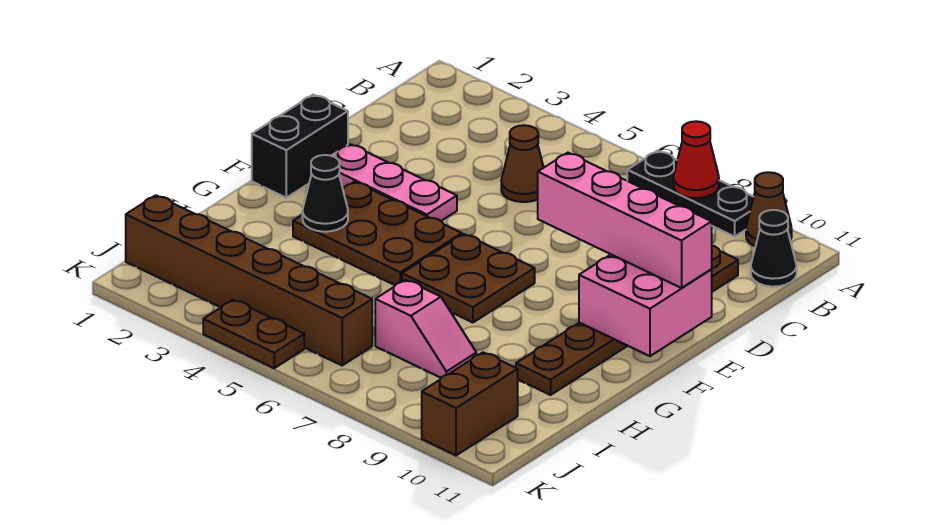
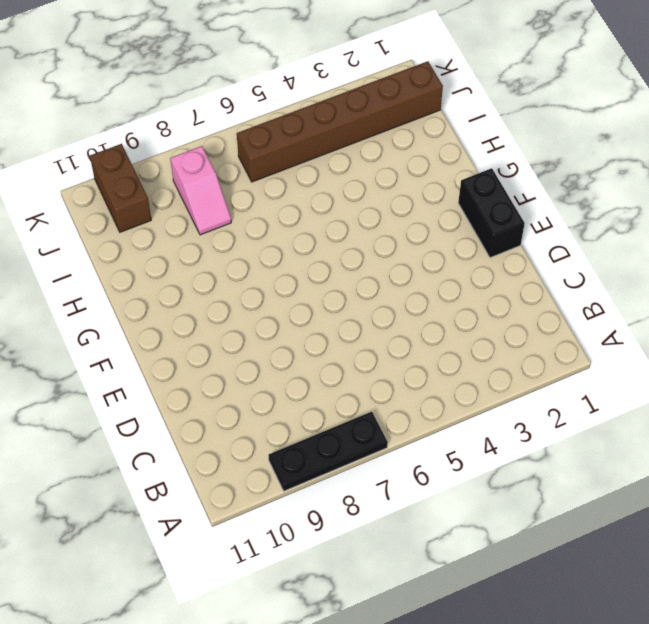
pink slope I8:J8 level 1 top J -> pink slope I7:I8 level 1 top 7
none -> brown cone A10 level 1
none -> black cone B11 level 1
none -> brown cone C5 level 1

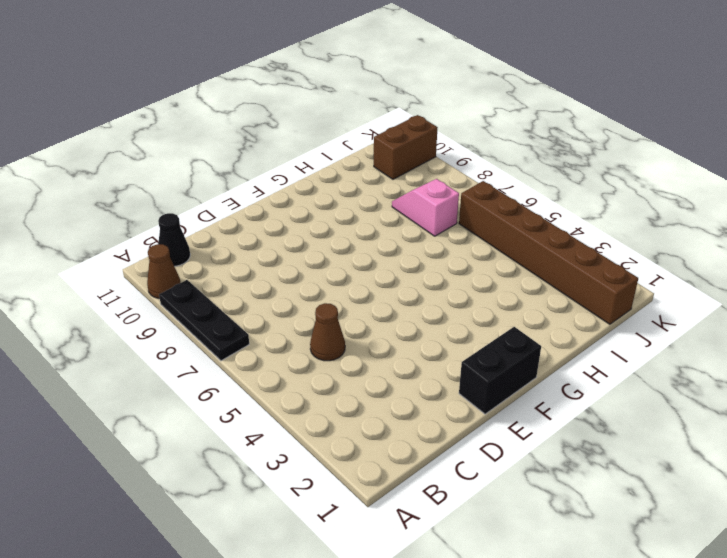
none -> brown plate C10:H10 level 1
none -> pink plate E2:E4 level 1
none -> brown plate F3:G5 level 1

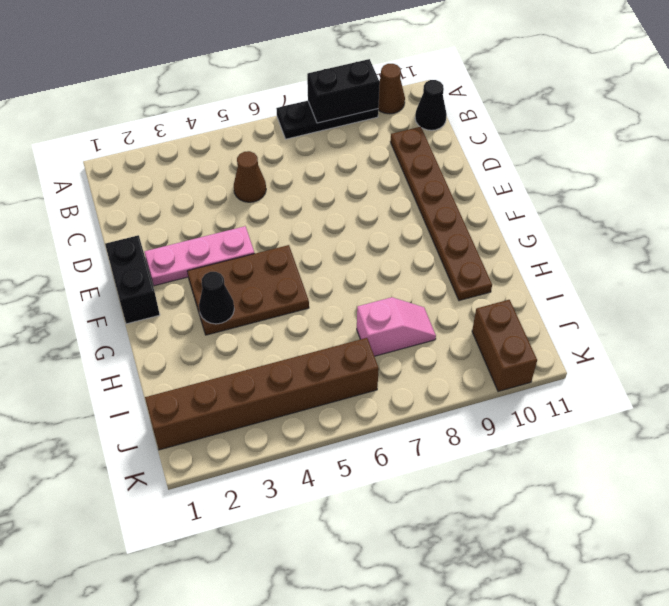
black brick A8:A9 level 2 -> red cone A8 level 2
none -> brown plate F6:G7 level 1
none -> brown plate K4:K5 level 1
none -> pink brick E10:F11 level 2

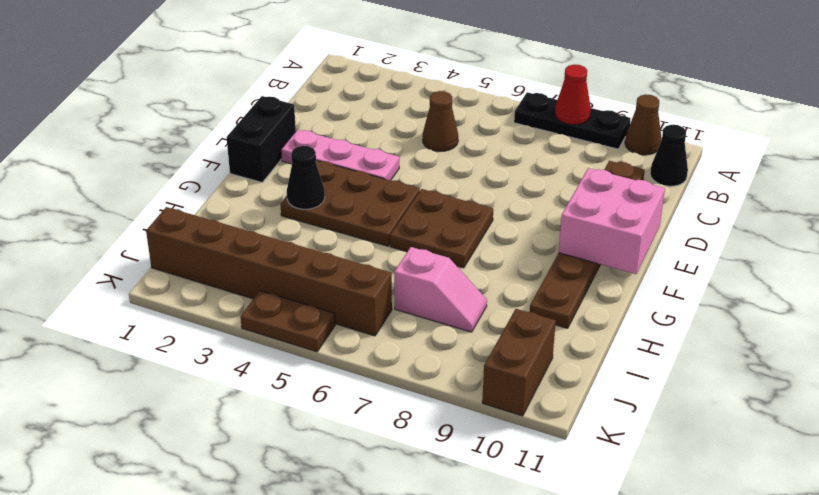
none -> pink brick E8:E11 level 3

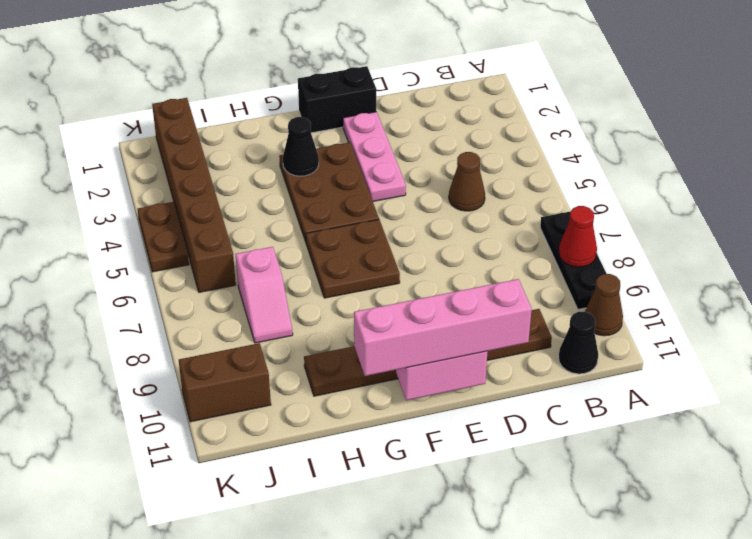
pink brick D11:G11 level 3 -> pink brick E8:E11 level 3

